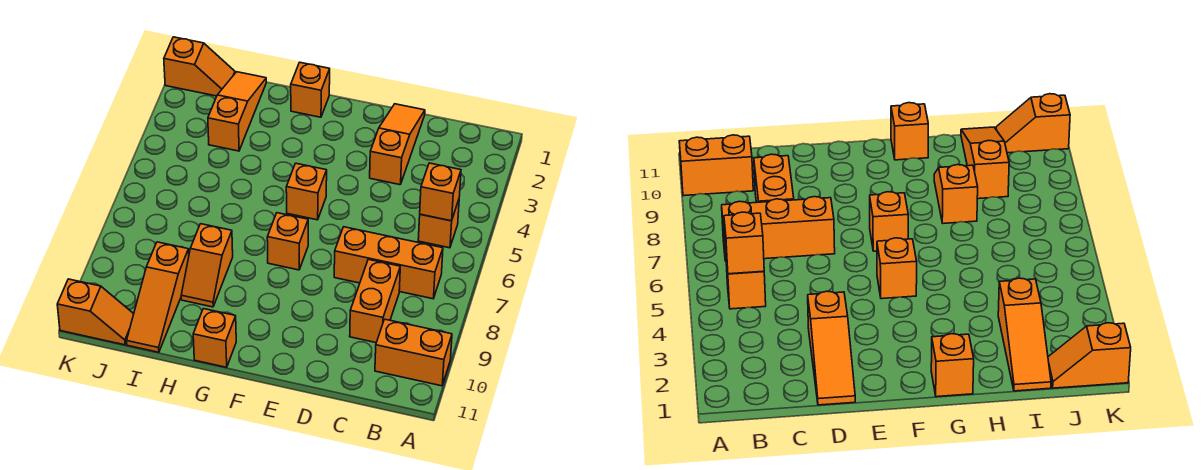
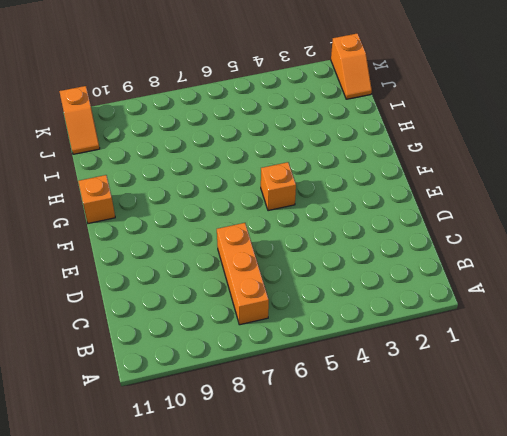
none -> orange brick A10:B10 level 1
none -> orange brick B5 level 1
none -> orange brick C8:C9 level 1

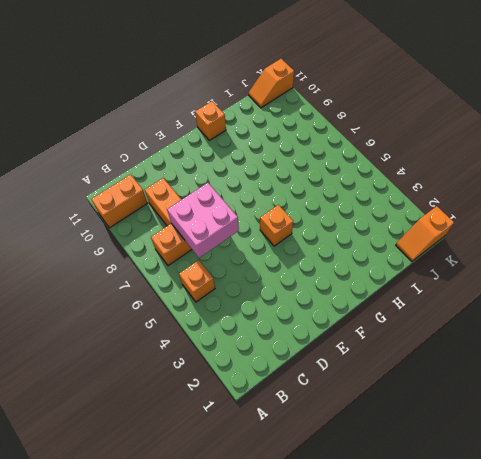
pink brick C6:D7 level 2 -> none
none -> orange slope D1:D3 level 1 top 3
none -> orange brick F7 level 1
none -> orange brick G1 level 1

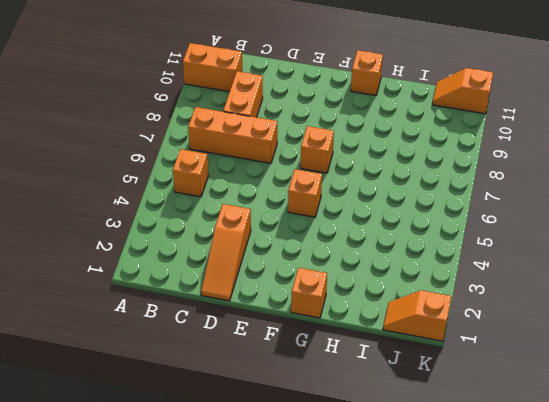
none -> orange slope H8:H9 level 1 top 8
none -> orange slope I1:I3 level 1 top 3
none -> orange slope I9:I11 level 1 top 9

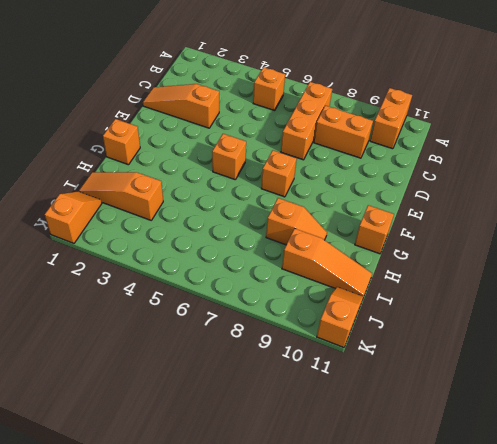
none -> orange brick B5 level 2

